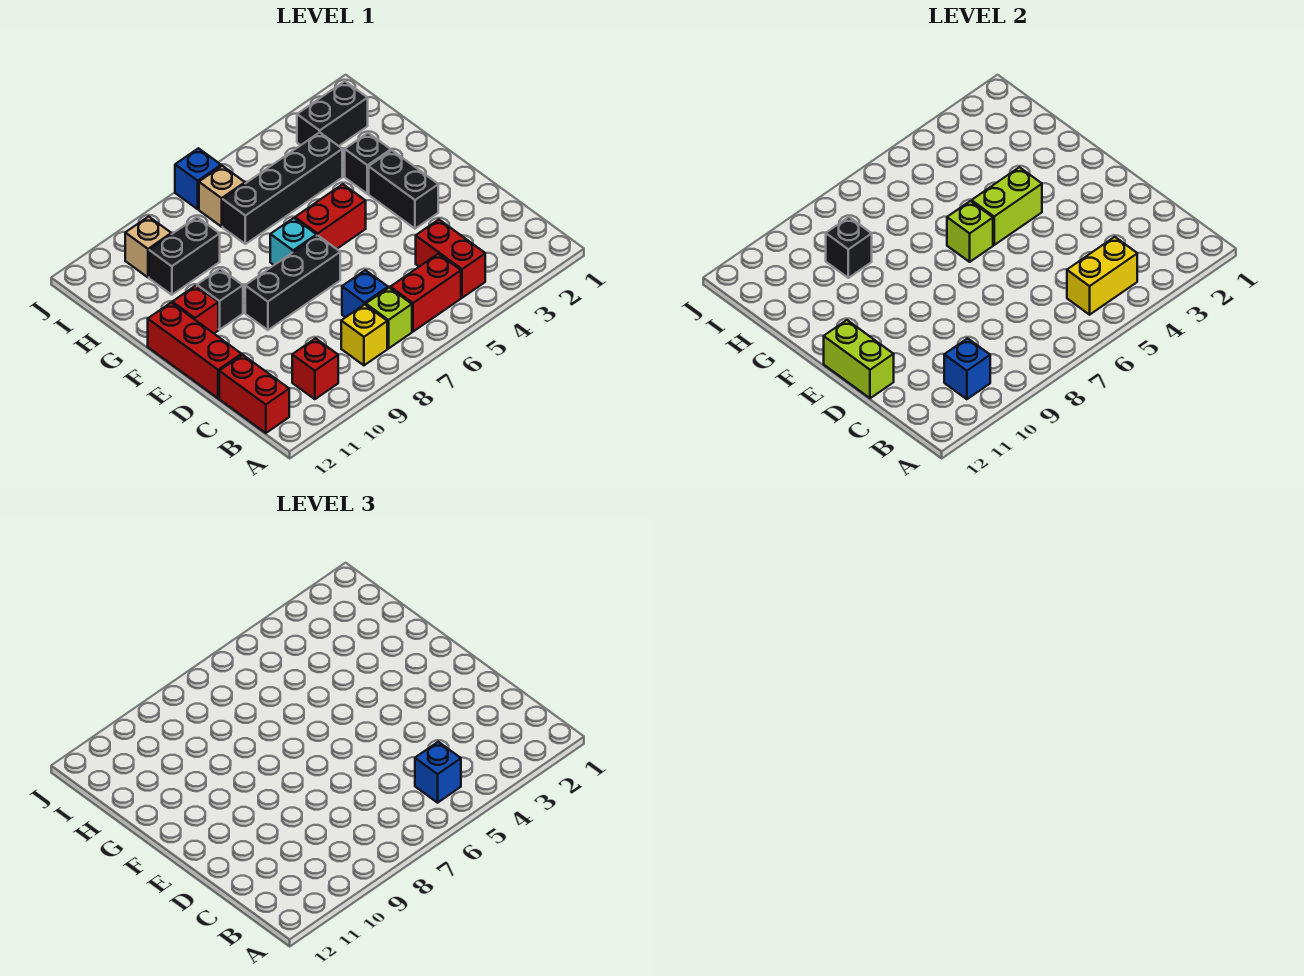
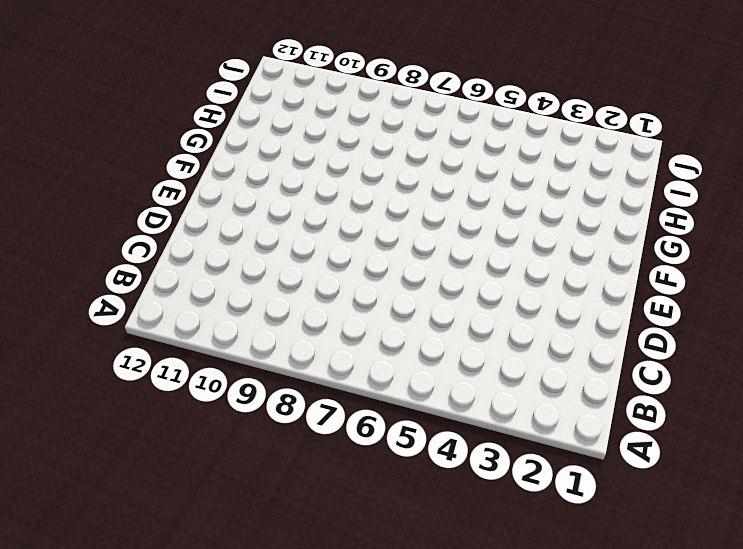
none -> red brick B4:C4 level 1
none -> red brick B5:B6 level 1
none -> lime brick B7 level 1

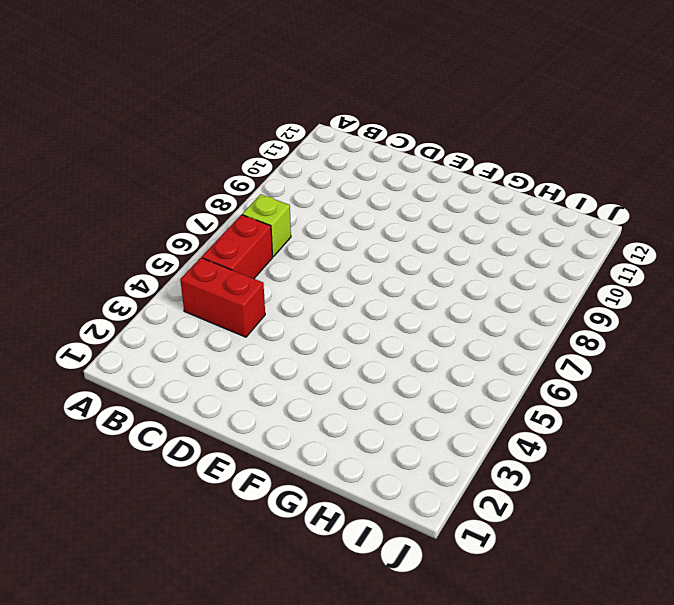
none -> yellow brick B8 level 1
none -> red brick B10 level 1
none -> red brick B12:C12 level 1

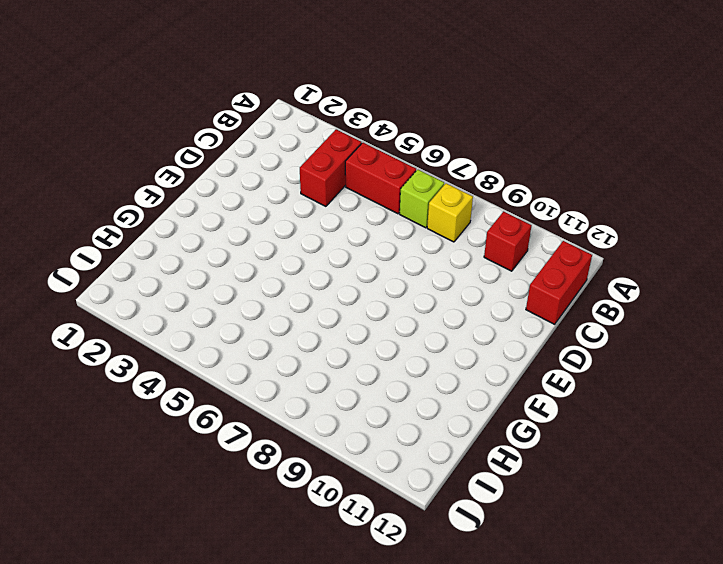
none -> blue brick C7 level 1
none -> red brick D12:F12 level 1
none -> black brick E3:F3 level 1

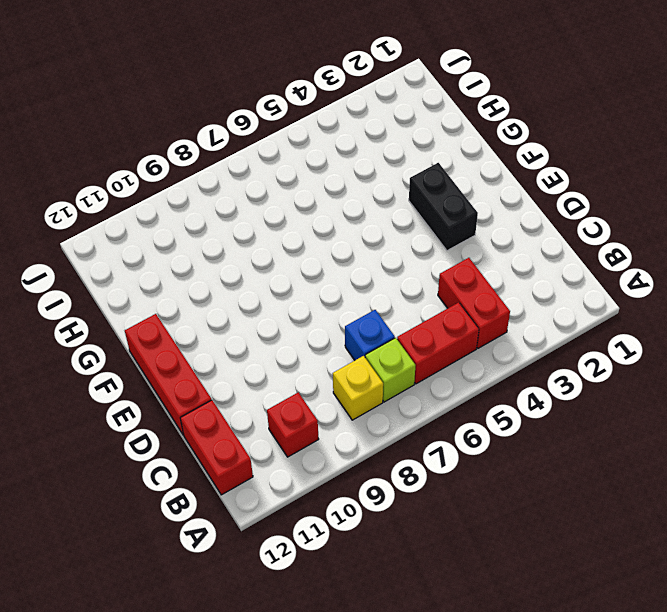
none -> black brick E7:E9 level 1
none -> red brick F5:F6 level 1
none -> cyan brick F7 level 1

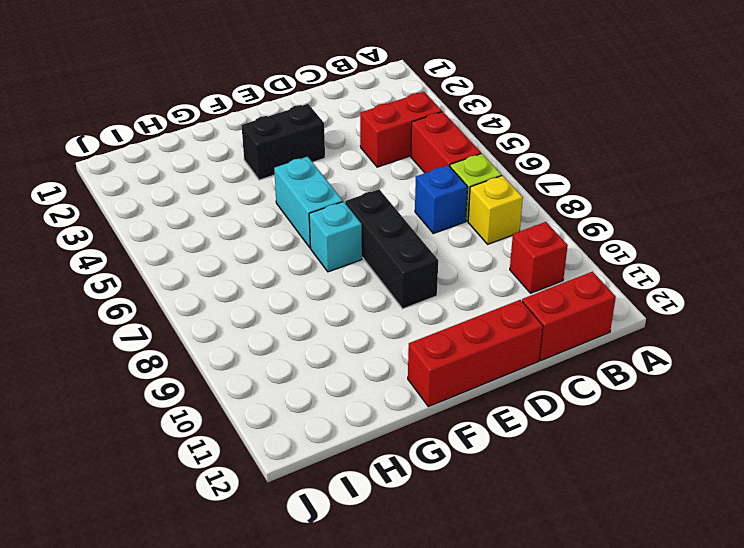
cyan brick F5:F6 level 1 -> red brick F5:F6 level 1
none -> black brick F10 level 1
none -> red brick F11 level 1
none -> black brick G3 level 1

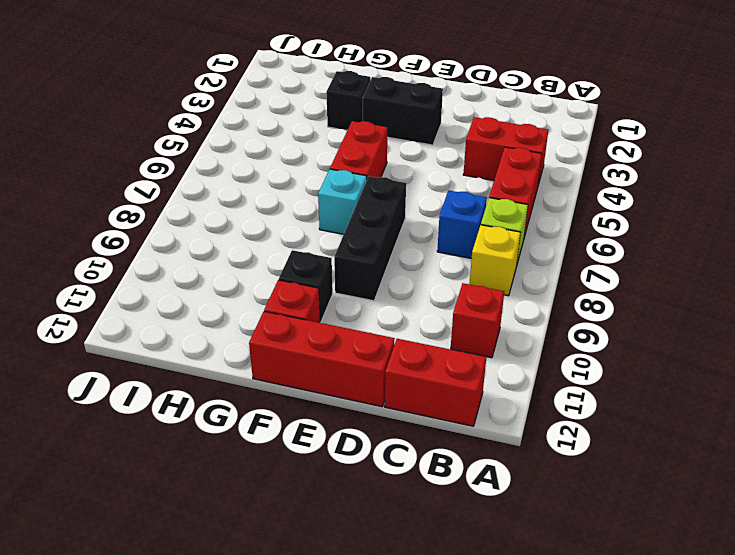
none -> black brick H4:H7 level 1
none -> black brick H9:H10 level 1
none -> black brick I2:I3 level 1

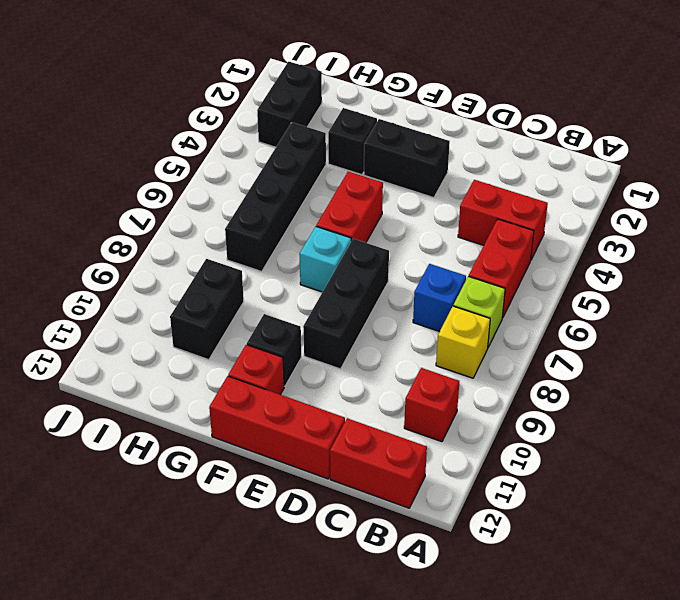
none -> tan brick I7 level 1
none -> tan brick I10 level 1
none -> blue brick J7 level 1

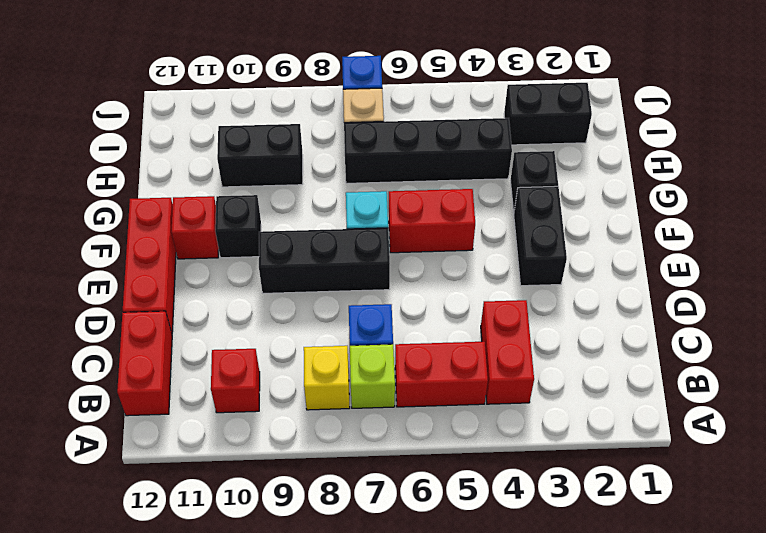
none -> tan brick I10 level 1
none -> yellow brick B4:B5 level 2
none -> blue brick B10 level 2

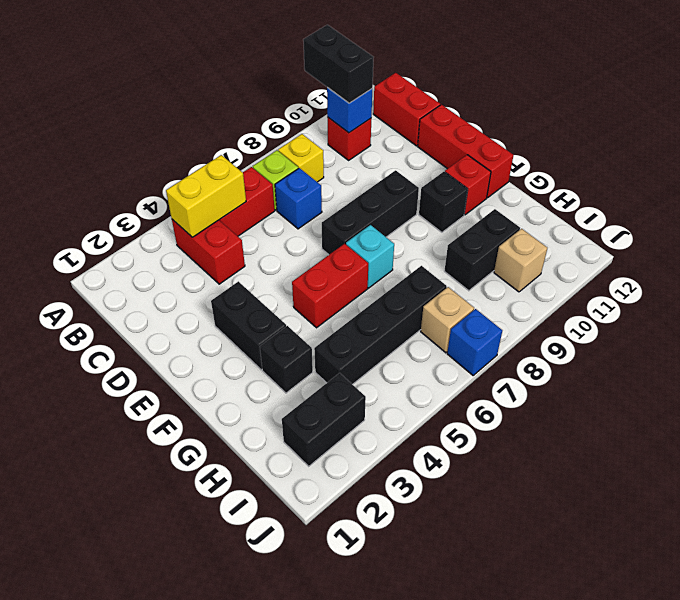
black brick A10:B10 level 3 -> none
none -> lime brick D12:E12 level 2
none -> lime brick F4:F5 level 2
none -> lime brick F6 level 2

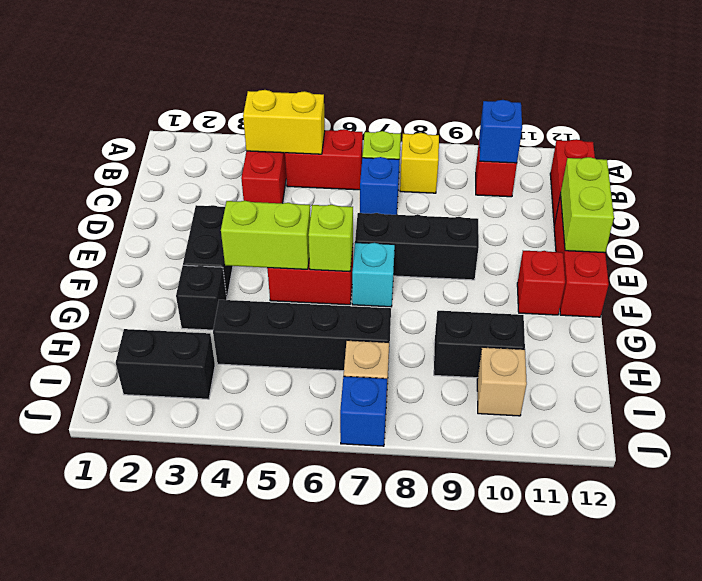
none -> black brick F10 level 1
none -> black brick H9 level 2
none -> blue brick B5 level 3

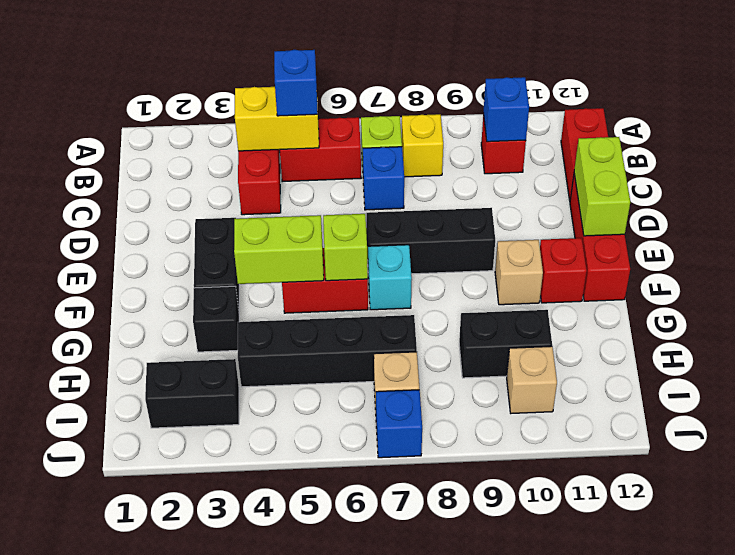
tan brick F10 level 1 -> black brick F10 level 1
none -> black brick H9 level 2

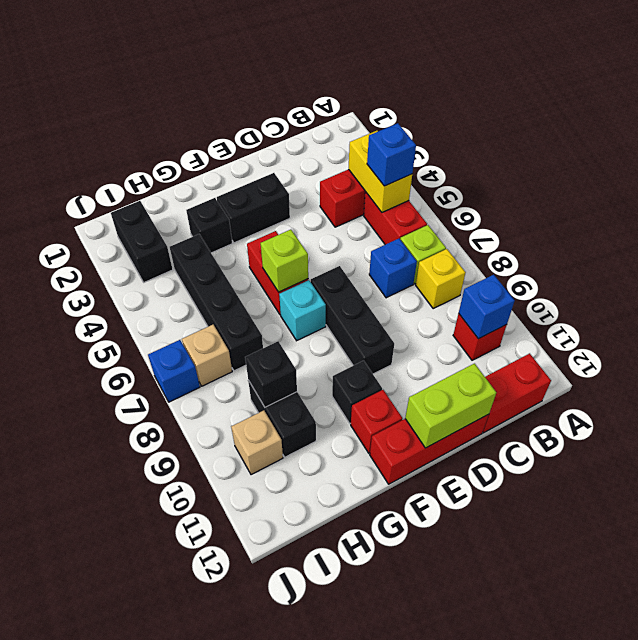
none -> lime brick F4:F5 level 2

